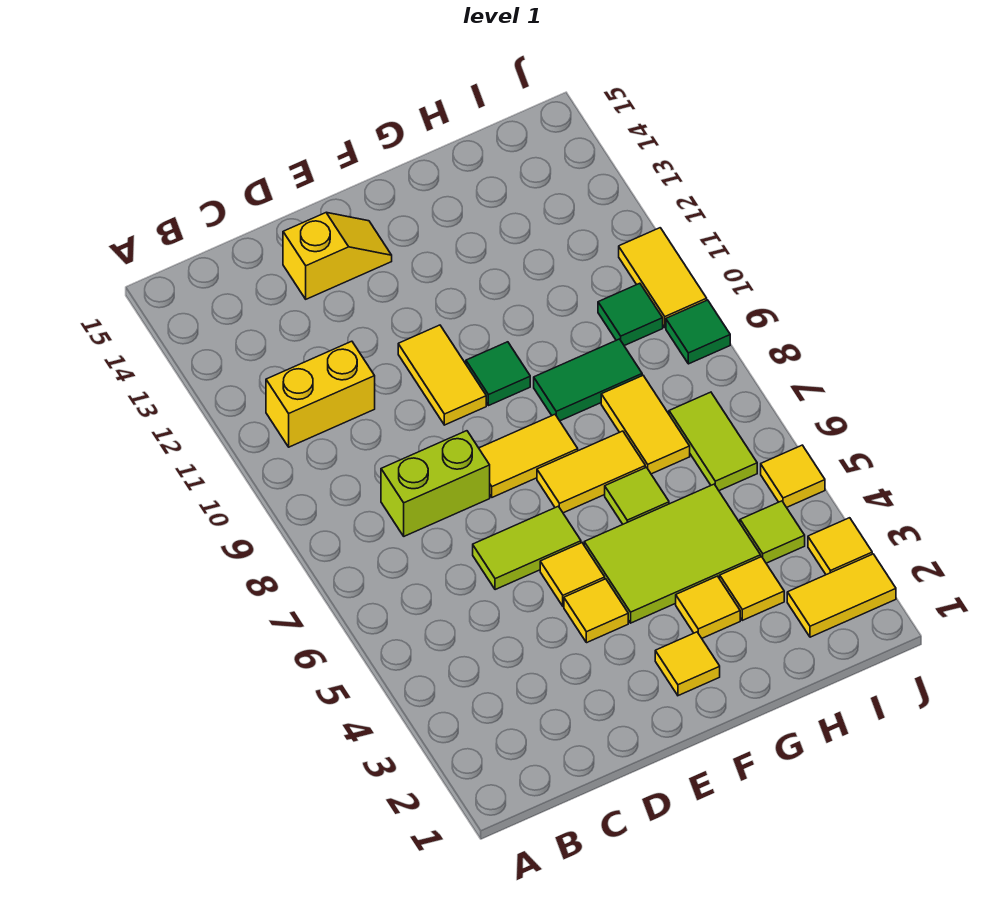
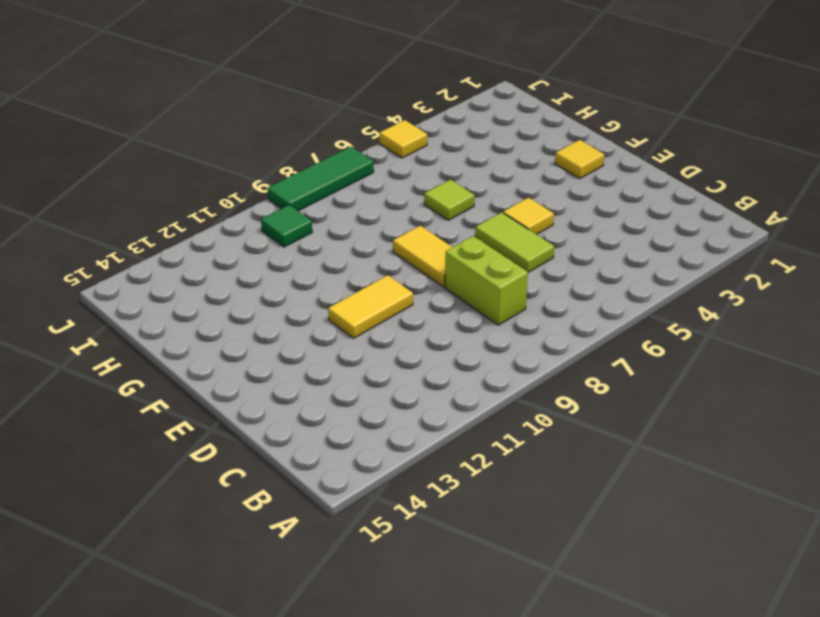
green tile J7:J9 level 1 -> green tile J9 level 1
none -> yellow brick B11:C11 level 1
none -> yellow slope D14:E14 level 1 top D
none -> yellow tile E4 level 1

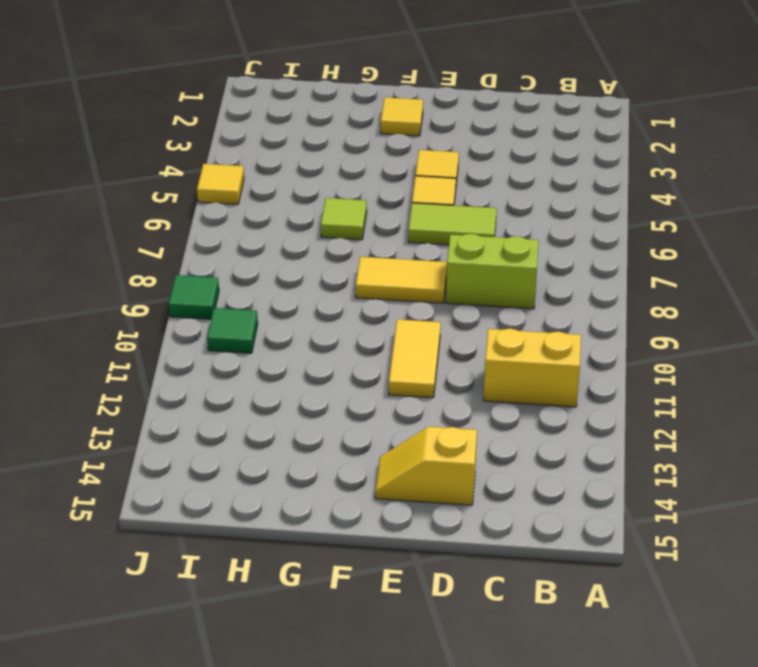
none -> lime tile F4:H5 level 1
none -> yellow tile F7:G7 level 1
none -> green tile F10 level 1

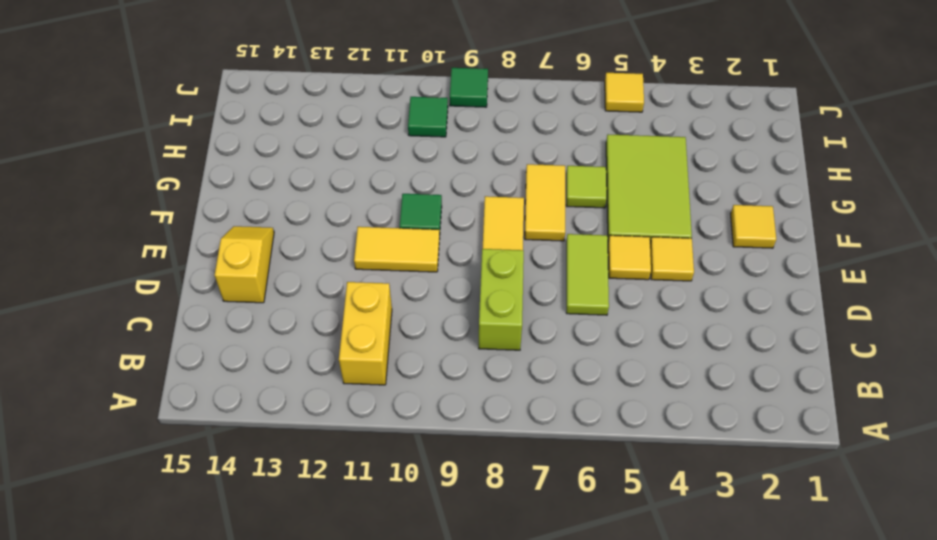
none -> yellow tile G3 level 1
none -> green tile G9:H9 level 1
none -> yellow tile H3 level 1

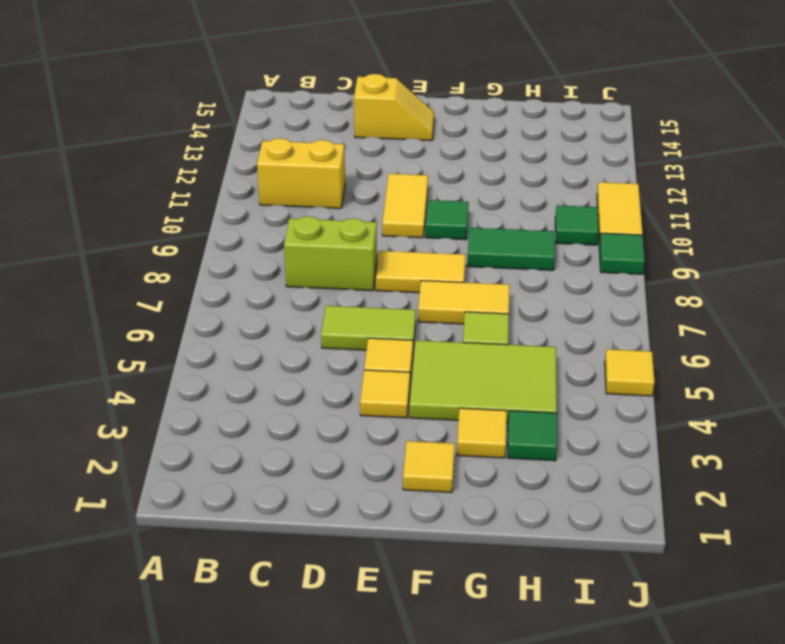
green tile H3 level 1 -> yellow tile H3 level 1
none -> yellow tile H7:H8 level 1
none -> yellow tile I2:J2 level 1
none -> lime tile I4 level 1

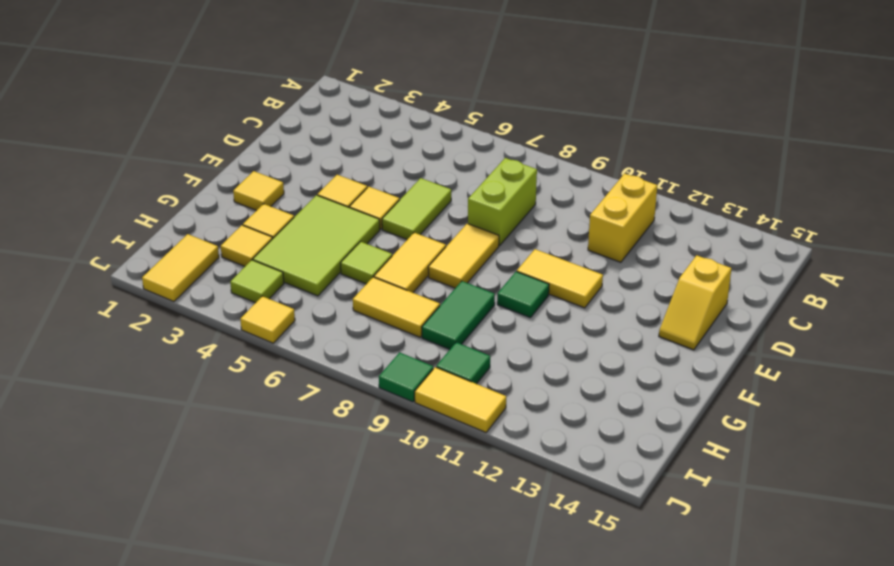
none -> lime tile I6:I7 level 1
none -> yellow tile J3 level 1

